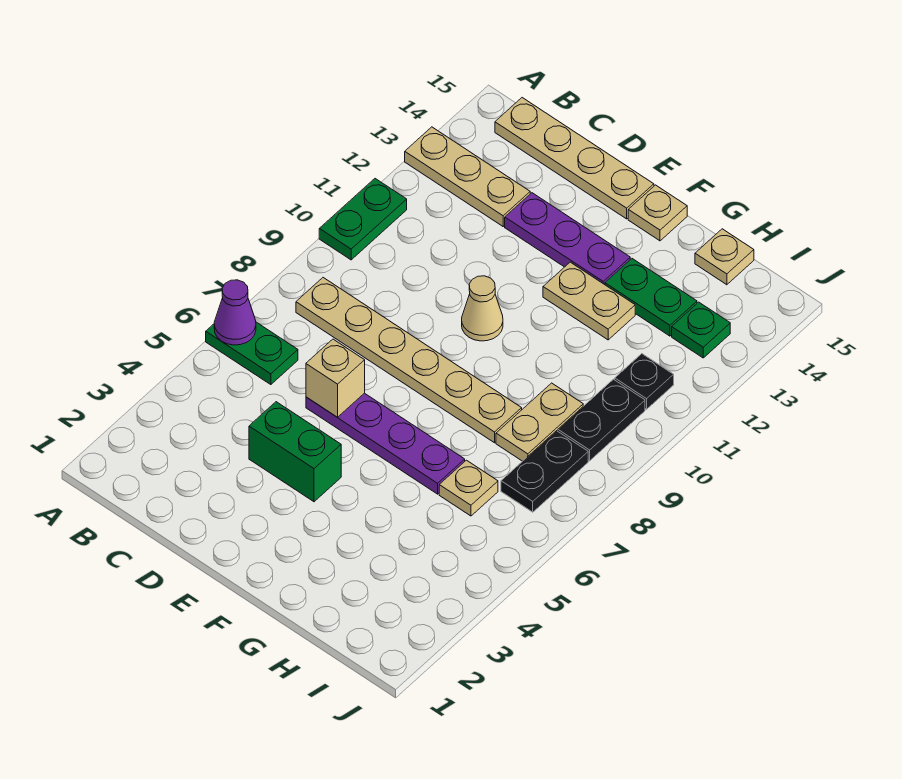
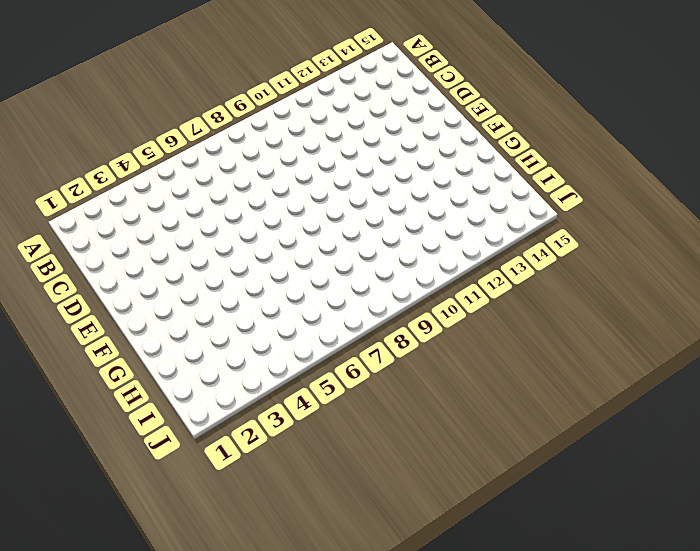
none -> green plate A6:B6 level 1
none -> green plate A10:A11 level 1
none -> tan plate A13:C13 level 1

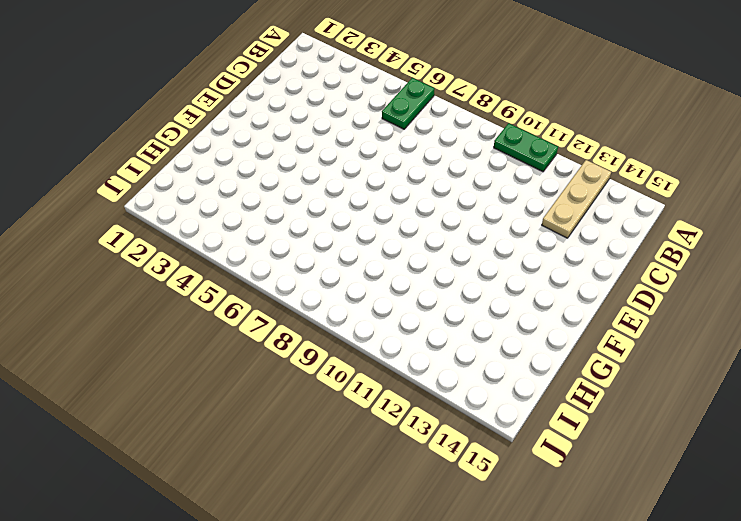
none -> tan plate B8:G8 level 1
none -> tan plate B15:E15 level 1
none -> green brick D4:E4 level 1

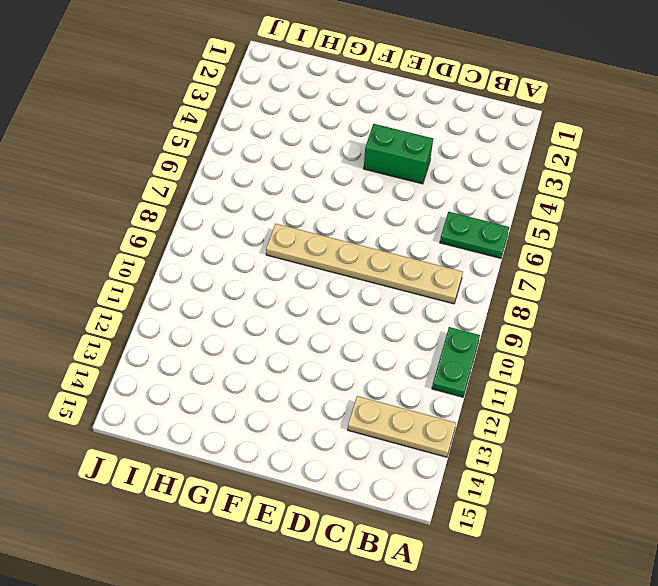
none -> tan plate B15:E15 level 1
none -> purple plate D6:G6 level 1
none -> purple plate D13:F13 level 1

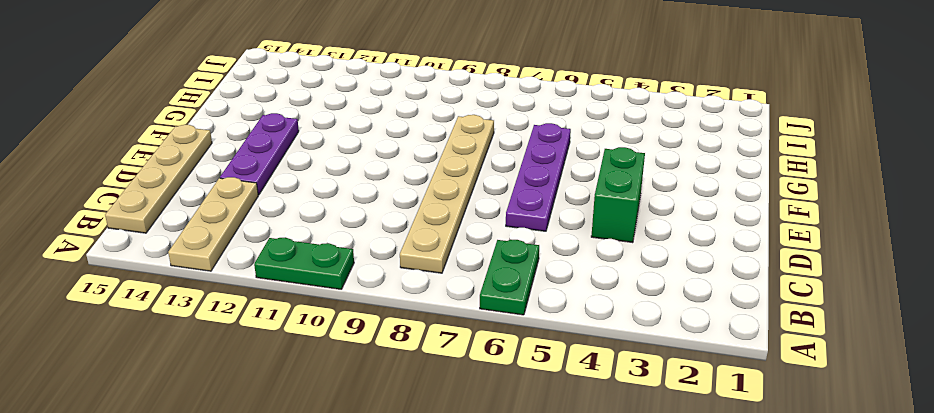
none -> tan cone E10 level 1
none -> tan plate F12:G12 level 1
none -> tan plate F15 level 1

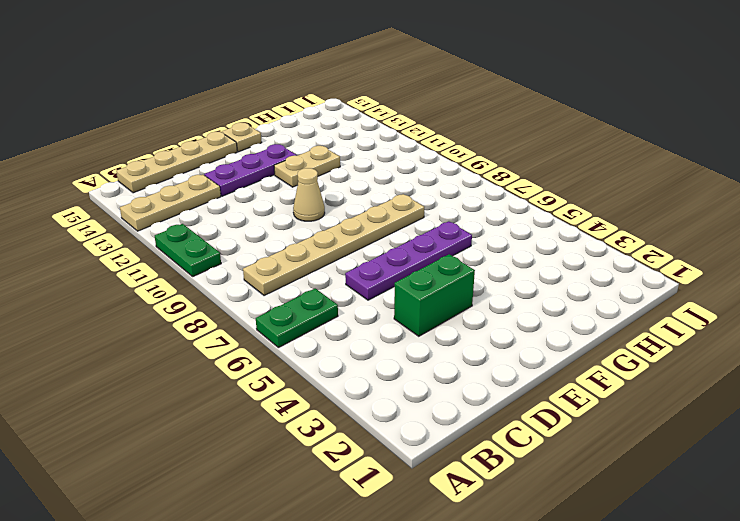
none -> green plate G13:H13 level 1
none -> tan plate H6 level 1
none -> tan plate H8:H9 level 1

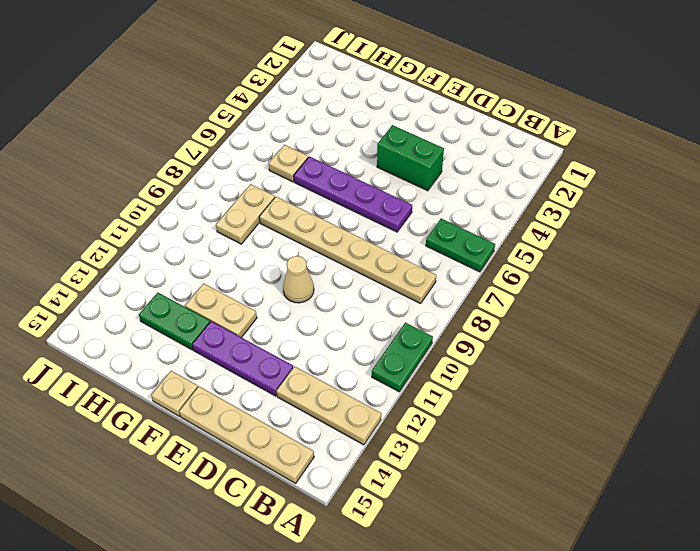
none -> tan plate H15 level 1
none -> black plate I7:I8 level 1
none -> black plate I9:I10 level 1

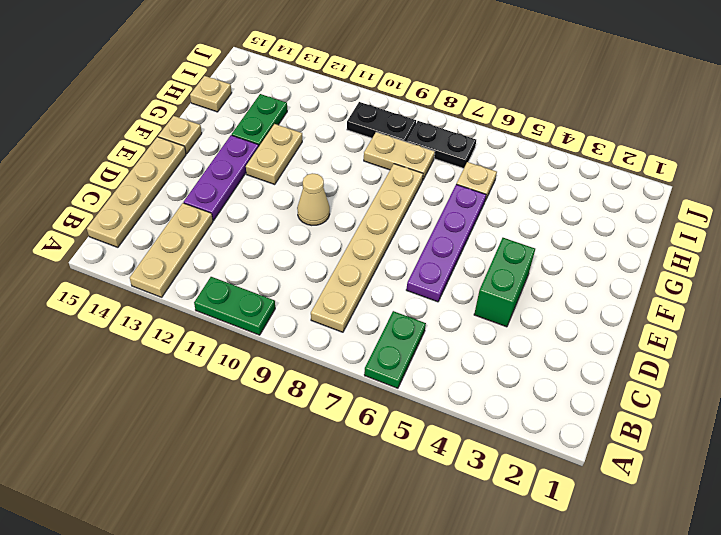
none -> black plate I11 level 1
none -> green plate I13 level 1
none -> purple cone A6 level 2

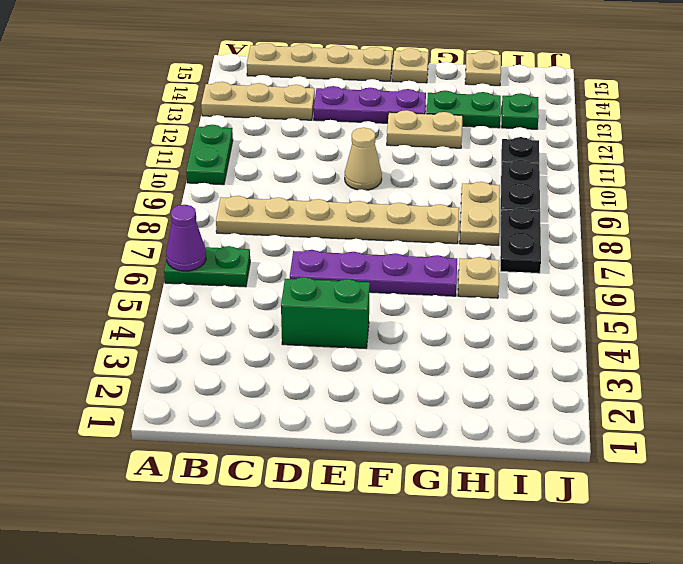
none -> tan brick D6 level 2

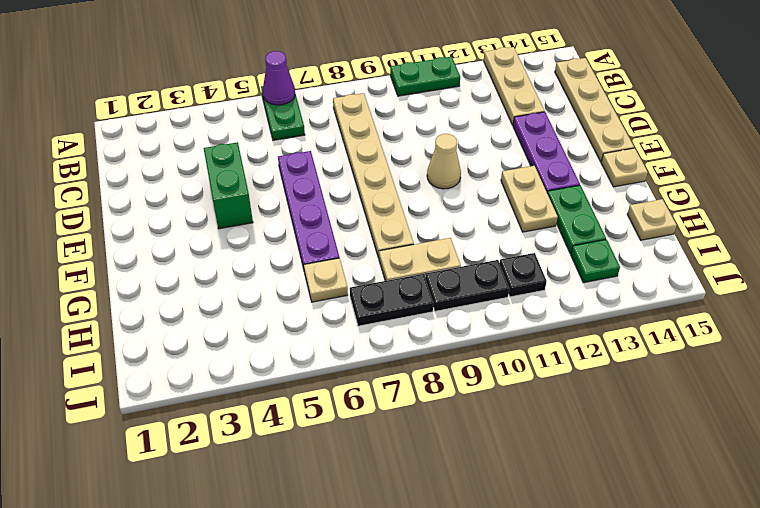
none -> tan brick D6 level 2

